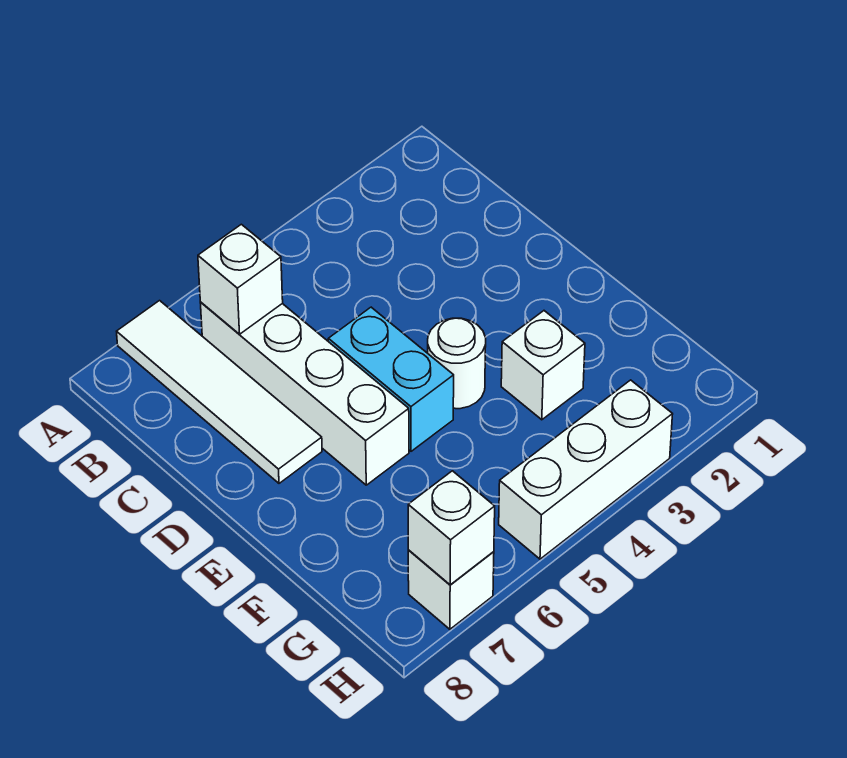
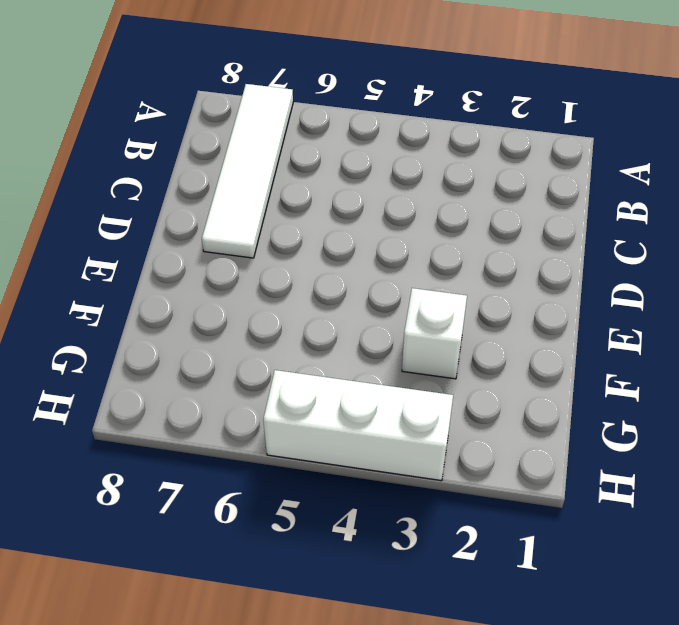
none -> white brick B6:E6 level 1
none -> cyan brick D5:E5 level 1

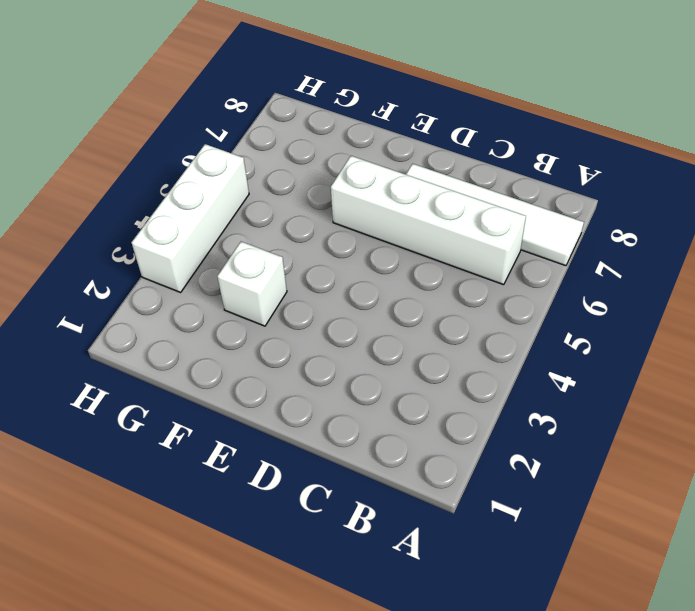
none -> cyan brick D5:E5 level 1
none -> white round brick E4 level 1

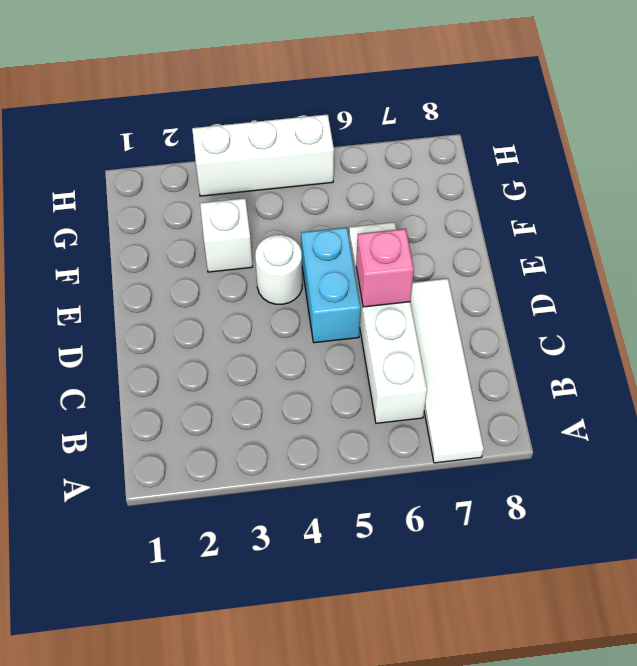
pink brick D6 level 2 -> none
none -> white brick H7 level 1
none -> white brick B6 level 2

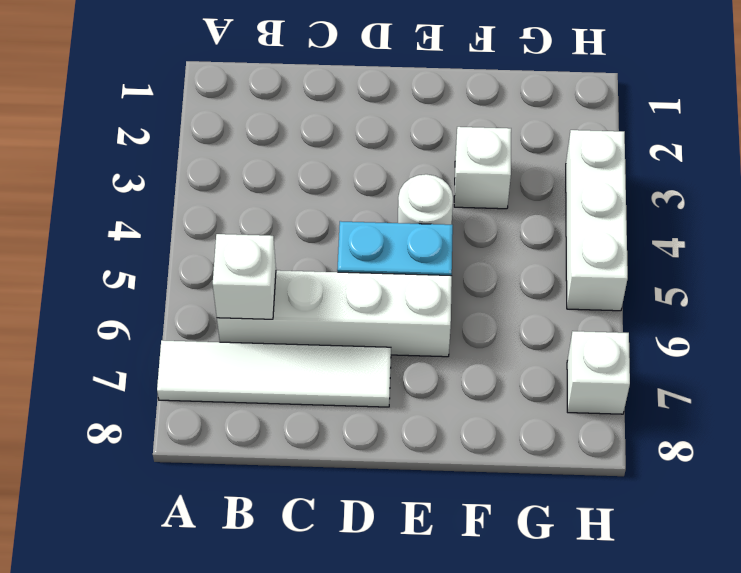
none -> white brick H7 level 2

